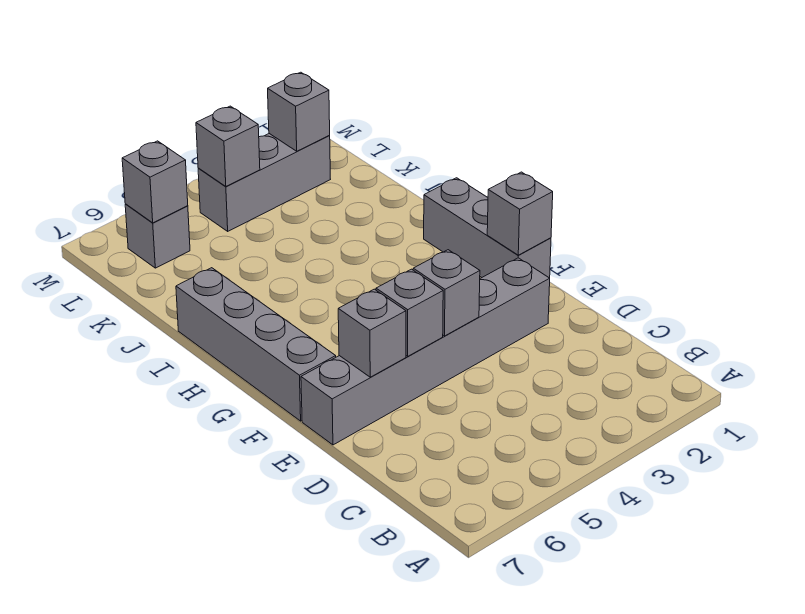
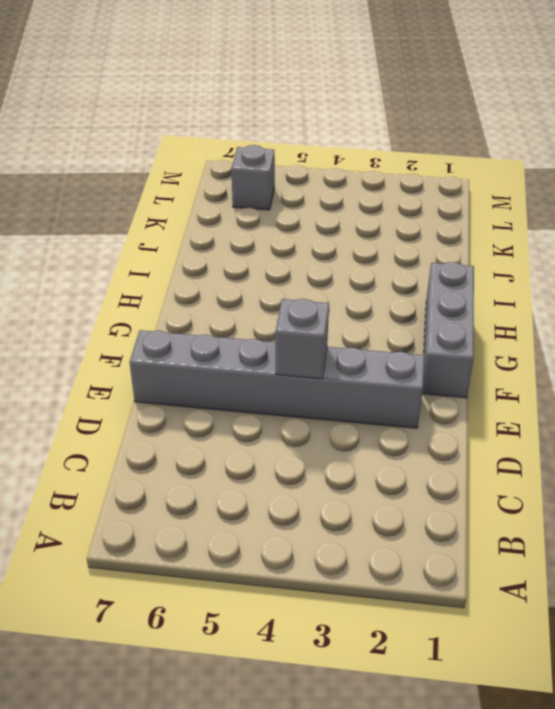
none -> grey brick F7:I7 level 1
none -> grey brick L2:L4 level 1
none -> grey brick E5 level 2

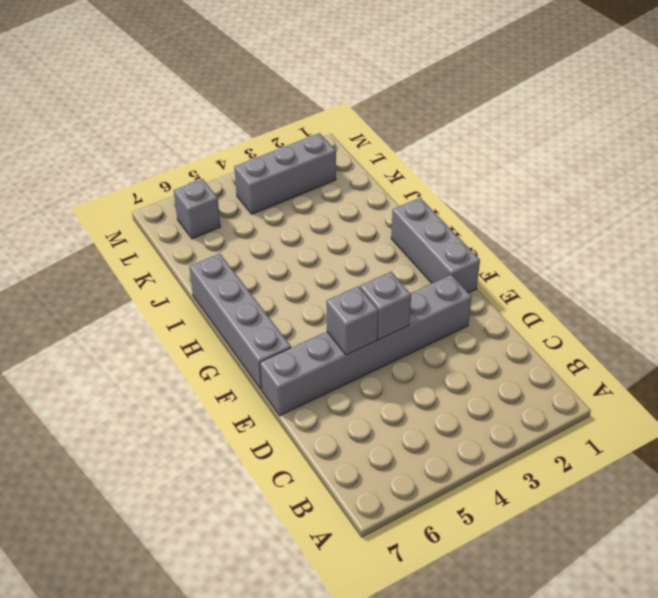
none -> grey brick E6 level 2
none -> grey brick F1 level 2
none -> grey brick L2 level 2

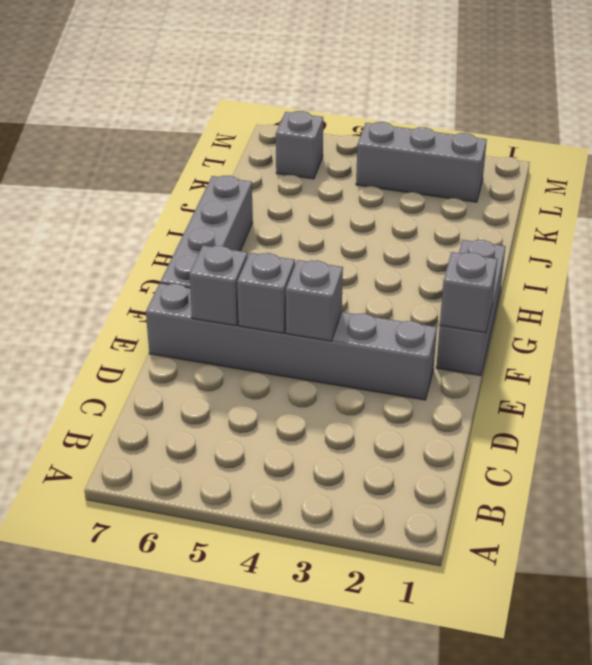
none -> grey brick L2 level 2
none -> grey brick L4 level 2
none -> grey brick L6 level 2

